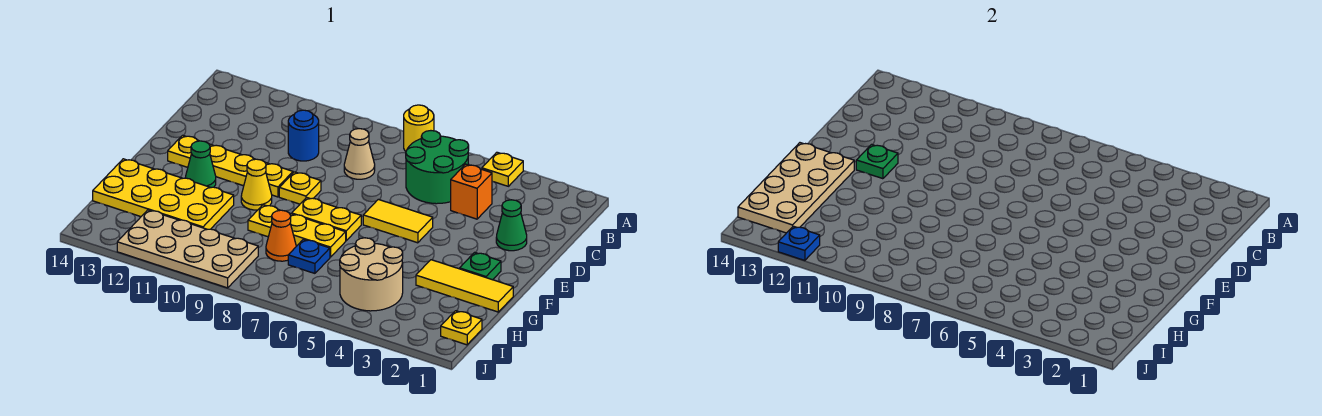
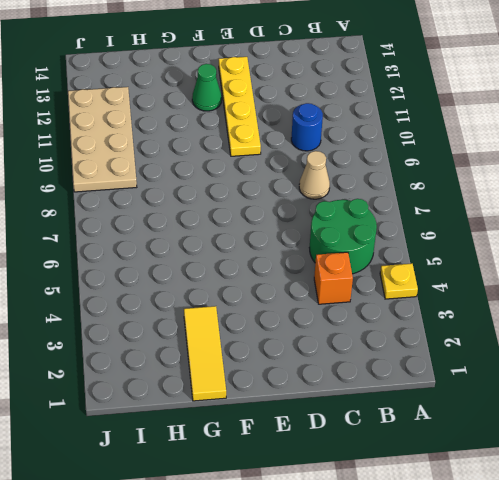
none -> yellow round brick A7 level 1
none -> green cone D2 level 1
none -> yellow tile E5:E6 level 1

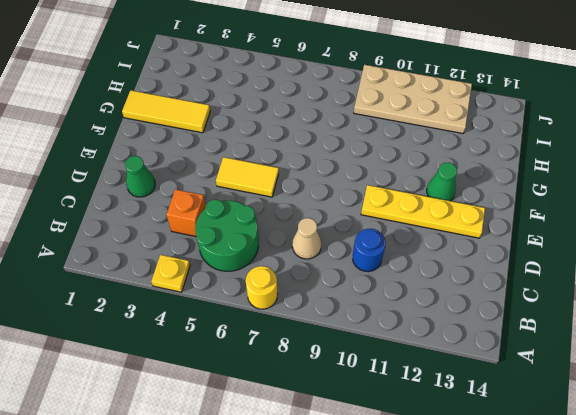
none -> yellow plate E9 level 1
none -> green plate F2 level 1
none -> yellow plate F7:F8 level 1

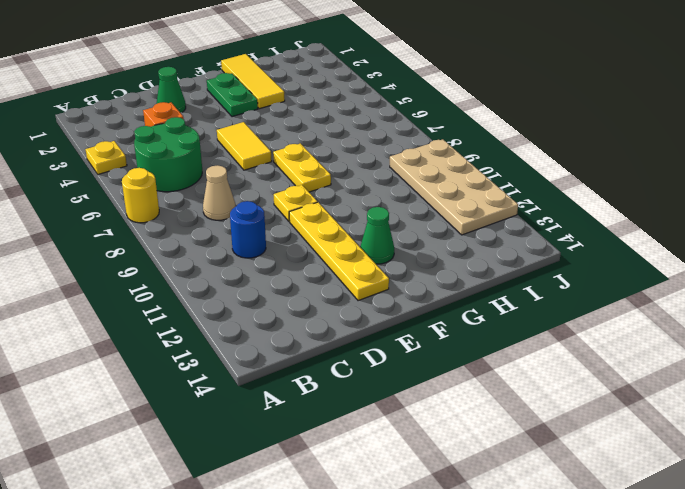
green plate F2:F3 level 1 -> green plate F2 level 1
none -> yellow cone F10 level 1
none -> yellow plate G7:G9 level 1
none -> yellow plate G11:H14 level 1

